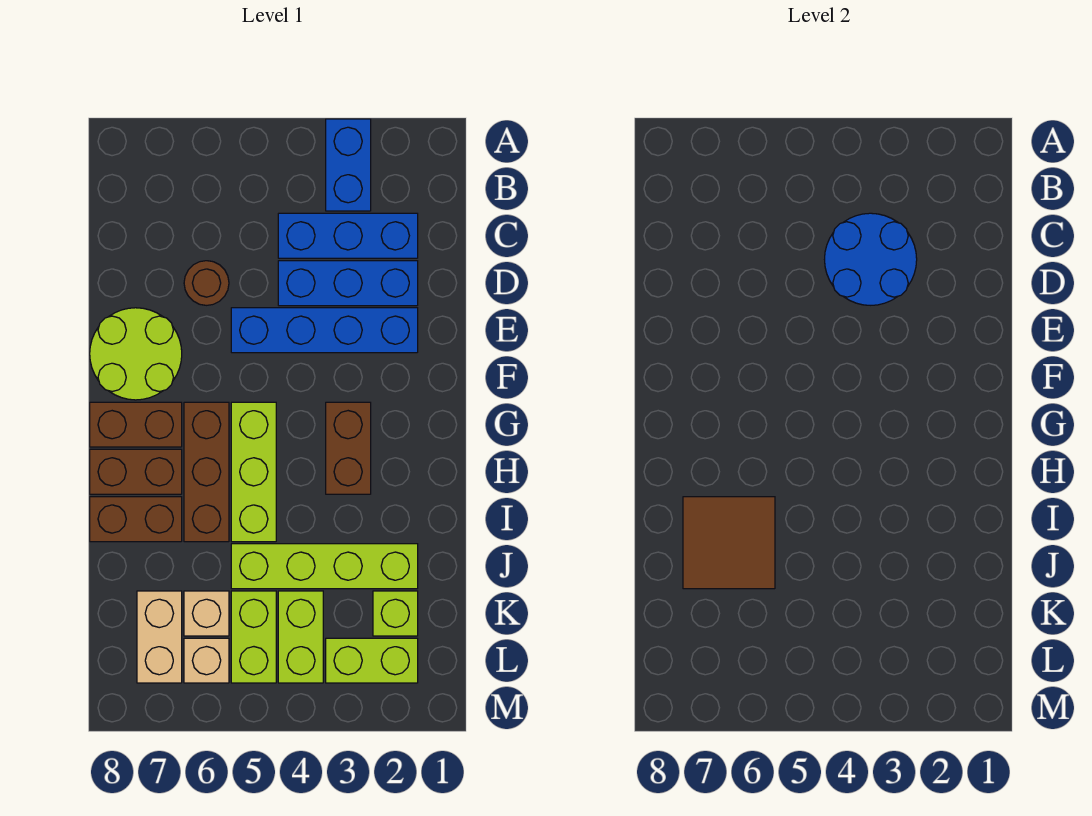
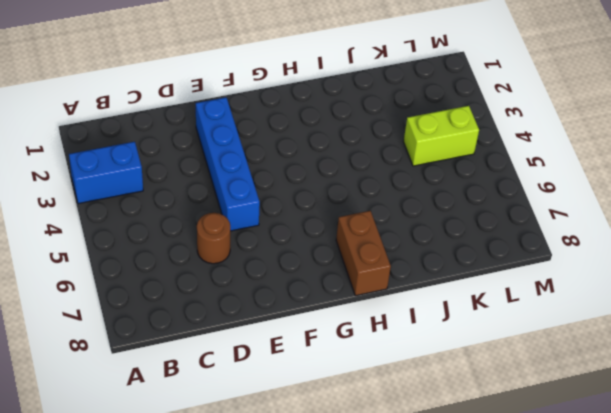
none -> blue brick C2:C4 level 1
none -> blue brick D2:D4 level 1
none -> lime round brick E7:F8 level 1

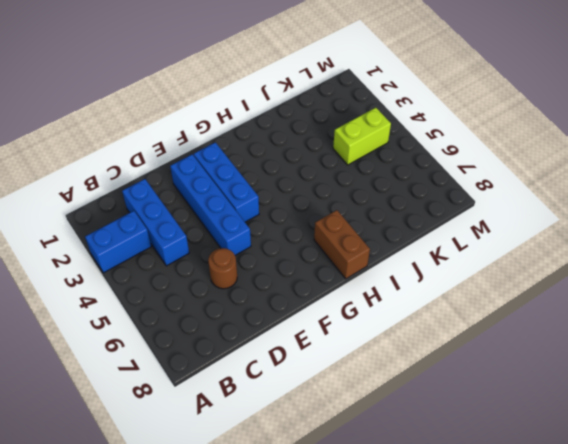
blue brick F2:F4 level 1 -> blue brick D2:D4 level 1
none -> lime round brick E7:F8 level 1
none -> brown brick G3:H3 level 1
none -> lime brick G5:I5 level 1

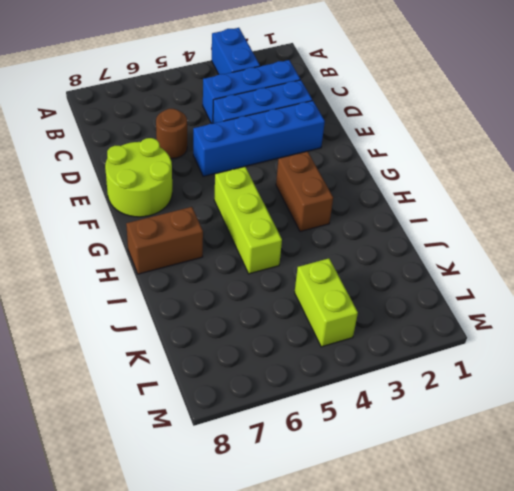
none -> brown brick G6:I6 level 1
none -> brown brick G7:G8 level 1
none -> brown brick I7:I8 level 1

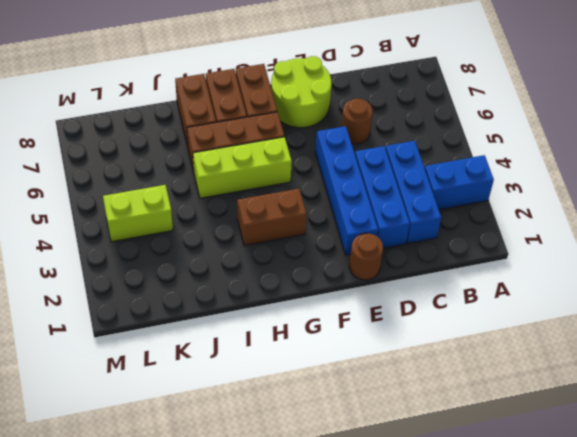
brown round brick E1 level 1 -> none
none -> lime brick J2:J5 level 1
none -> lime brick K2 level 1
none -> lime brick K5:L5 level 1

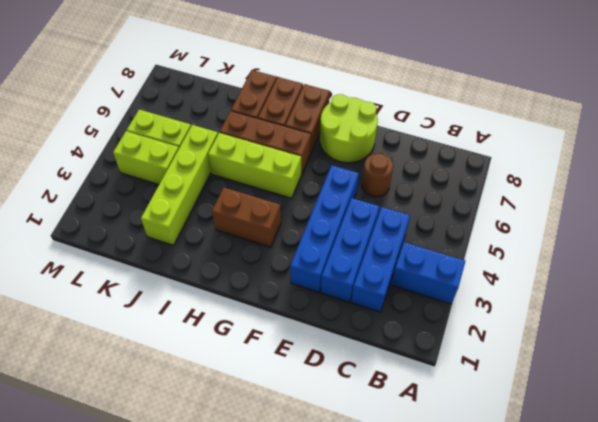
none -> lime brick K2 level 1
none -> tan brick K6 level 1
none -> tan brick K7:L7 level 1

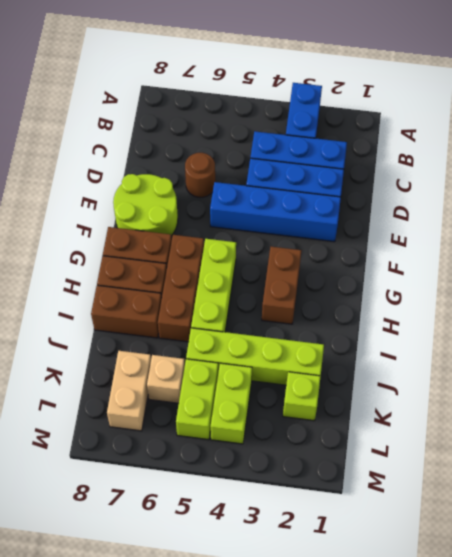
none -> lime brick L2:L3 level 1
none -> tan brick L6 level 1
none -> blue round brick C3:D4 level 2

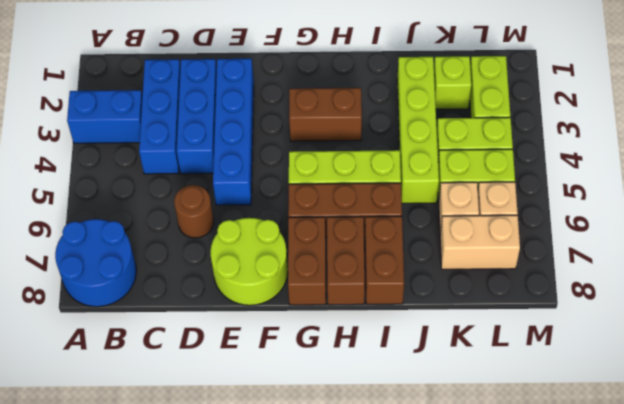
blue round brick A7:B8 level 1 -> blue round brick C3:D4 level 2
none -> brown tile I6:J7 level 2

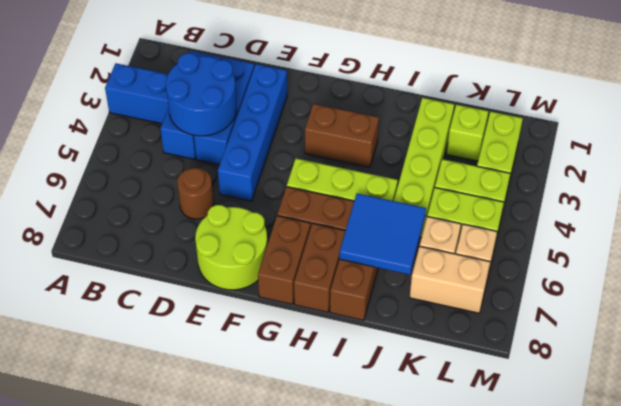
blue tile I6:J7 level 2 -> brown tile I6:J7 level 2

